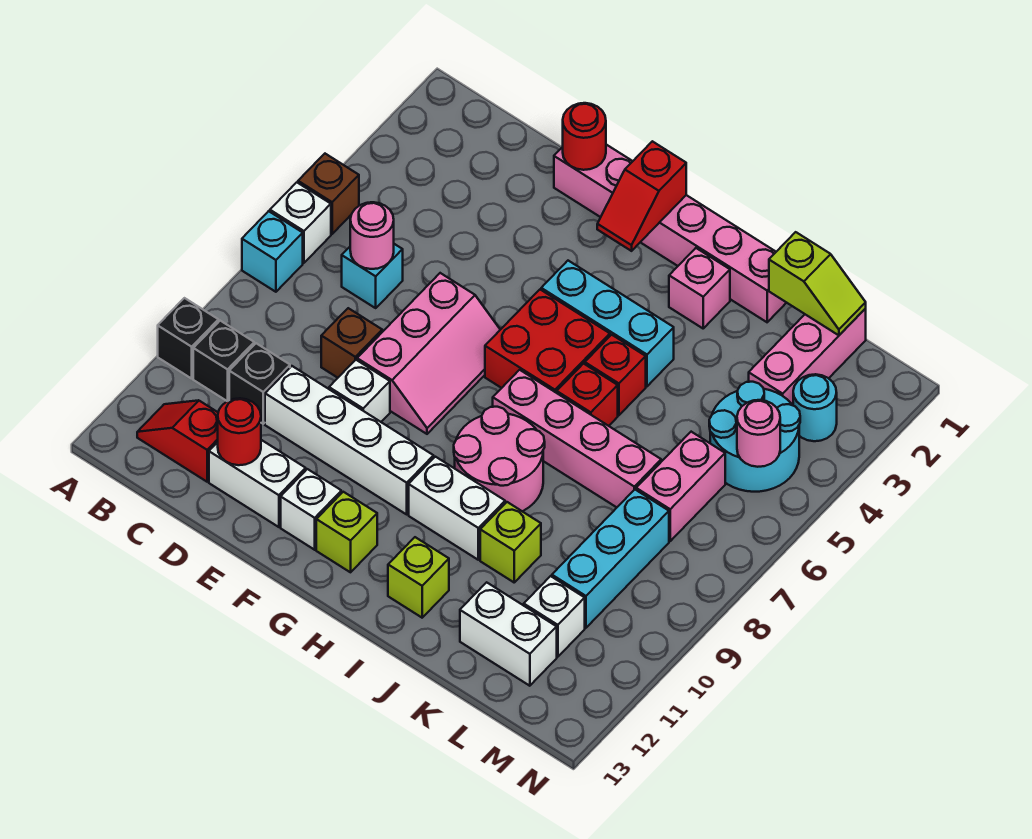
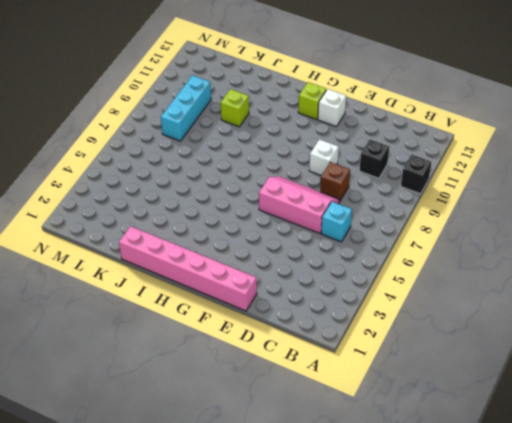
pink slope D6:F7 level 1 top 6 -> pink slope E6:F8 level 1 top E
none -> brown brick A5 level 1
none -> white brick A6 level 1
none -> cyan brick A7 level 1
none -> black brick B10 level 1

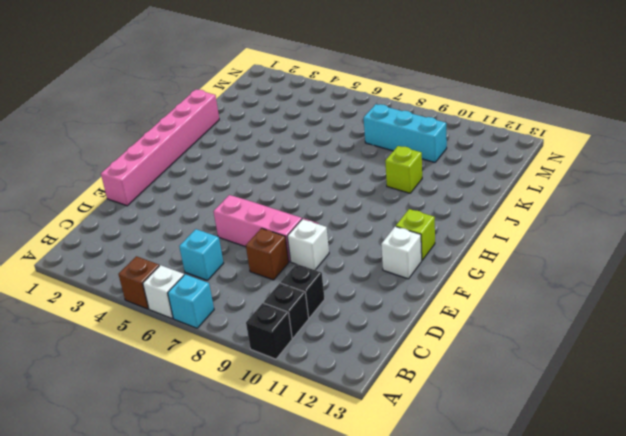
none -> red slope B12:C12 level 1 top C
none -> white brick D10:G10 level 1
none -> white brick D12:E12 level 1
none -> cyan brick G4:I4 level 1

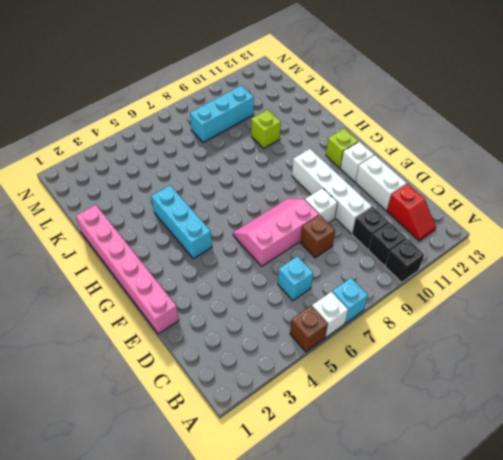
none -> red brick G5:H6 level 1
none -> pink brick H7:K7 level 1
none -> pink round brick H8:I9 level 1
none -> white brick H10:I10 level 1

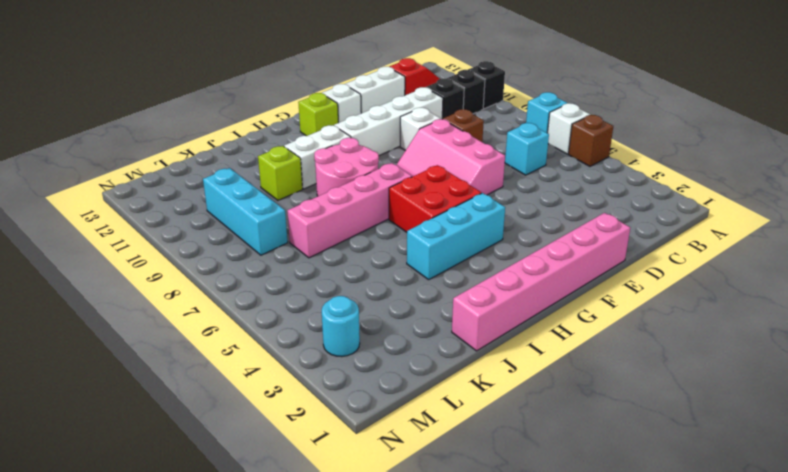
none -> pink brick I2 level 1
none -> red brick I5 level 1
none -> red brick I6 level 1
none -> lime brick I12 level 1

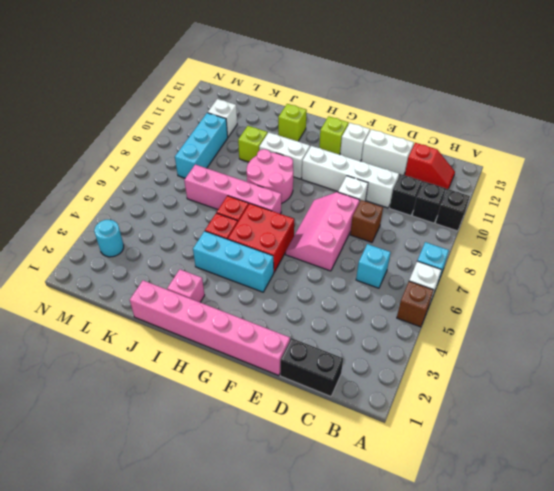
black brick C1:D1 level 1 -> none
none -> white brick K12:L12 level 1
none -> pink brick L1:L3 level 1
none -> cyan round brick L4:M5 level 1
none -> pink brick L6:L7 level 1

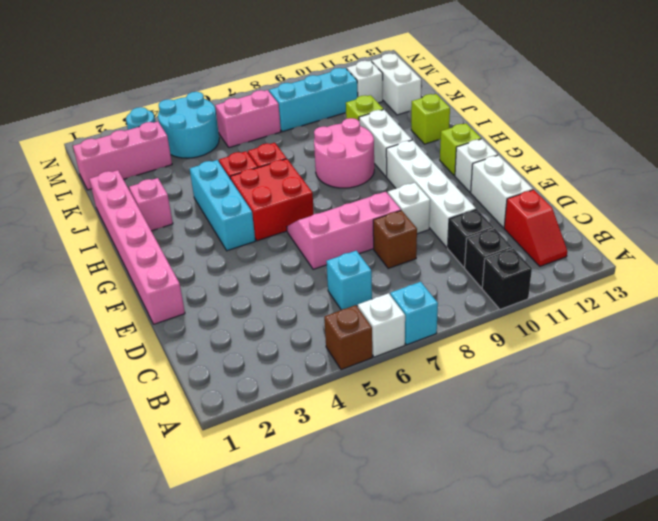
none -> pink brick H7:K7 level 1
none -> pink round brick C6 level 2
none -> red round brick D12 level 2
none -> red round brick E1 level 2

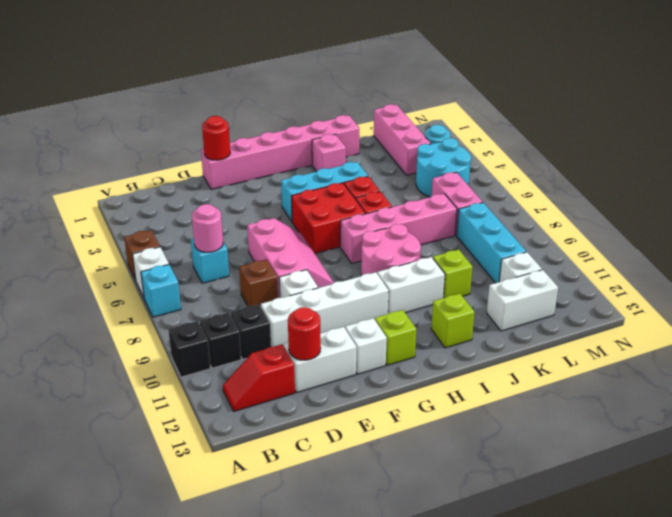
none -> red slope G1:G2 level 2 top 1
none -> lime slope K1:L1 level 2 top K
none -> pink round brick M5 level 2

